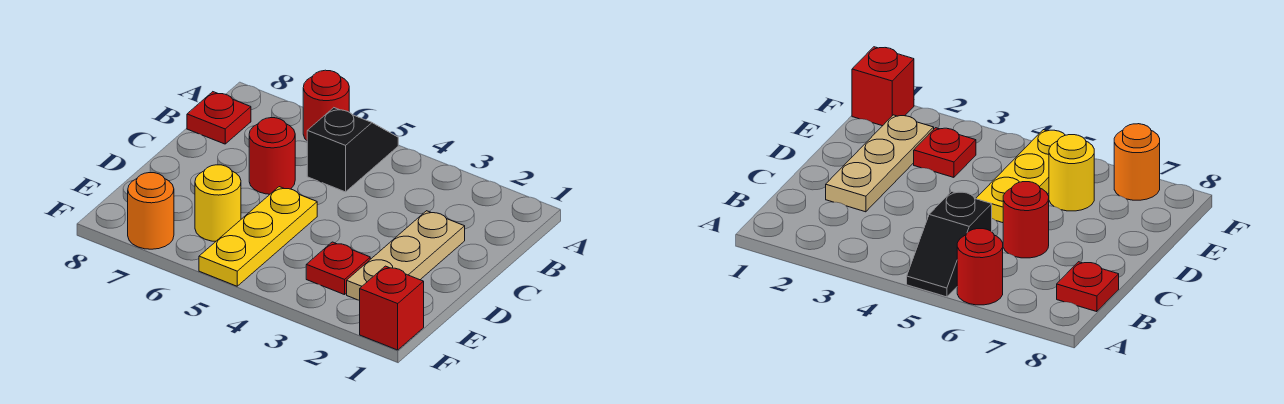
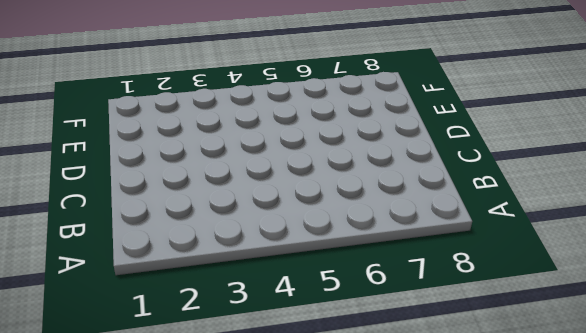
none -> black slope A5:B5 level 1 top B
none -> red round brick A6 level 1

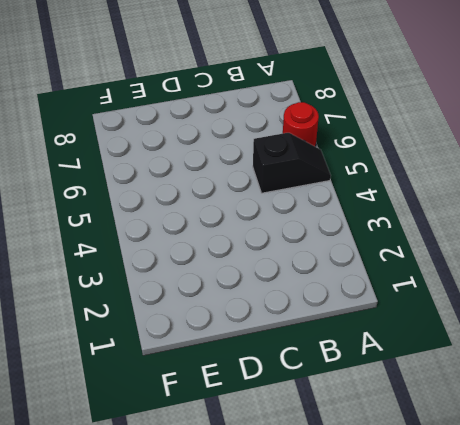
none -> red plate B8 level 1
none -> tan plate C2:E2 level 1

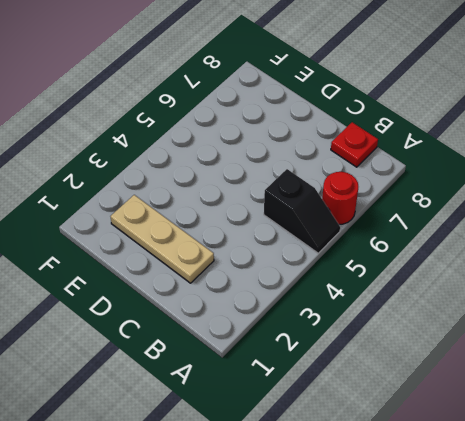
none -> red round brick C6 level 1
none -> yellow plate D5:F5 level 1

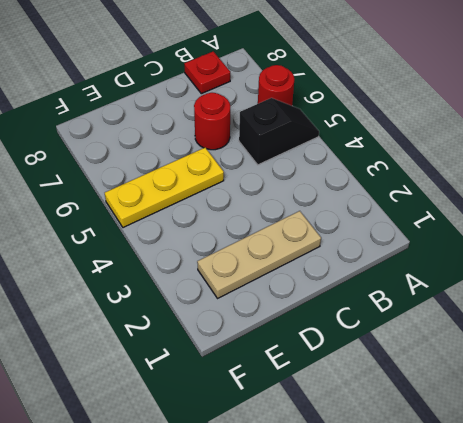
none -> red plate E3 level 1
none -> yellow round brick E6 level 1

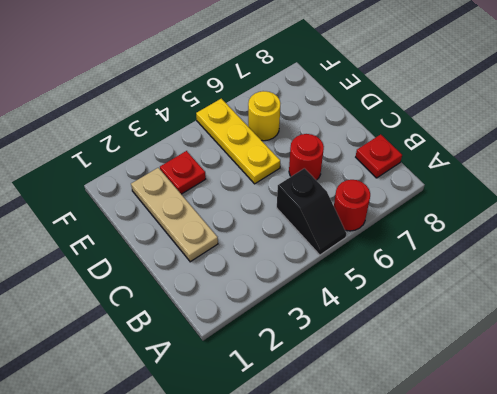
none -> red brick F1 level 1
none -> orange round brick F7 level 1

